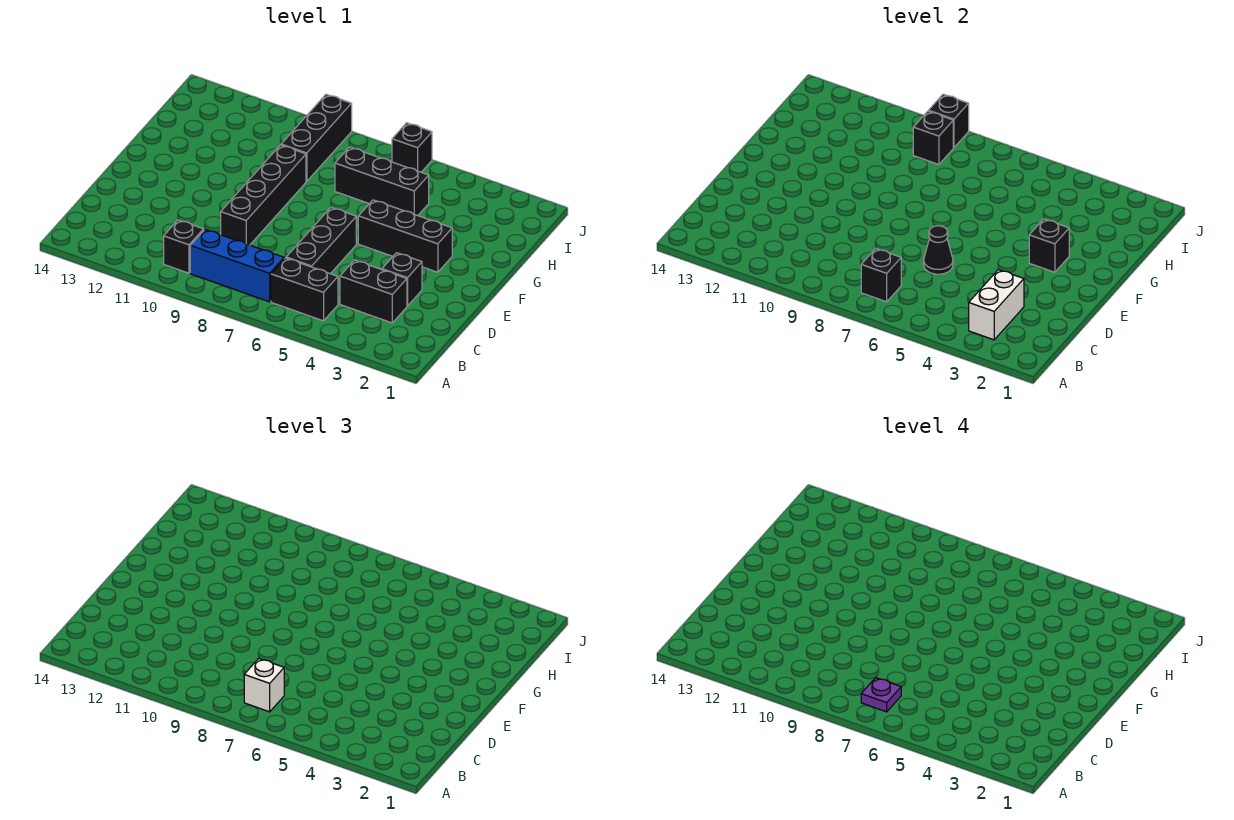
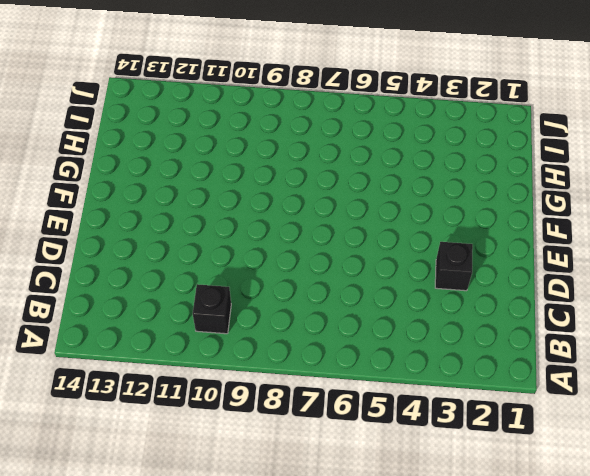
none -> black brick B5:B6 level 1
none -> blue brick B7:B9 level 1
none -> black brick C3:C4 level 1

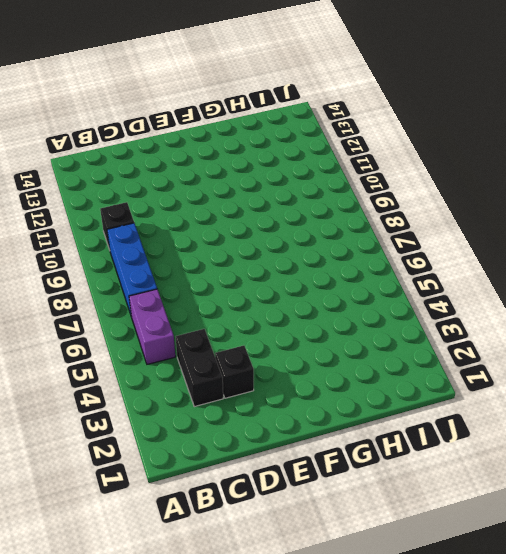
purple brick B5:B6 level 1 -> black brick B5:B6 level 1
none -> black brick C6:E6 level 1
none -> black brick D9:G9 level 1
none -> black brick F3:F5 level 1

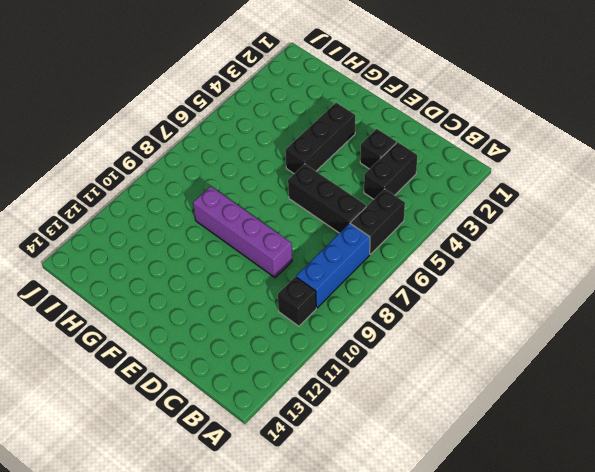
purple brick D9:G9 level 1 -> black brick D9:G9 level 1
none -> black brick H5:H7 level 1
none -> black brick H9:J9 level 1
none -> black brick J6 level 1

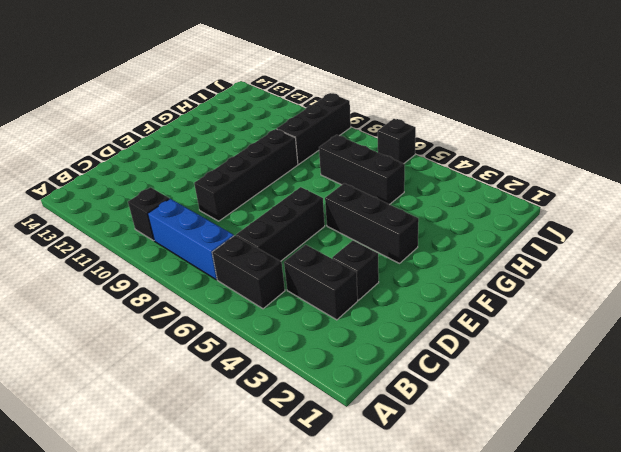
none -> white brick B3:C3 level 2
none -> black brick B7 level 2
none -> black cone D6 level 2

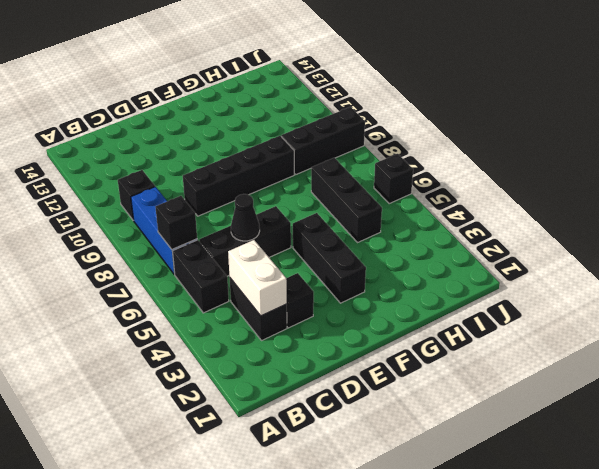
white brick C3:C4 level 2 -> white brick B3:C3 level 2
none -> black brick F3 level 2
none -> black brick I9 level 2
none -> black brick J9 level 2

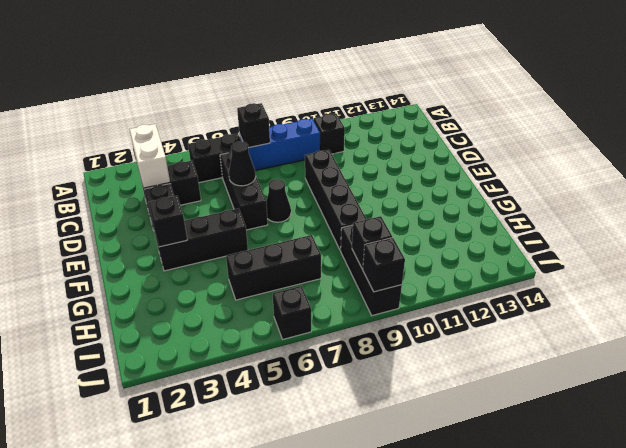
black cone E7 level 1 -> none
none -> white brick B7 level 3
none -> purple plate B7 level 4

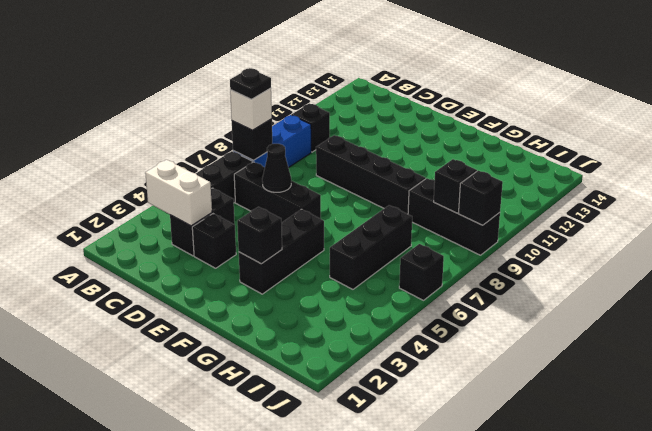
black plate B7 level 4 -> purple plate B7 level 4

